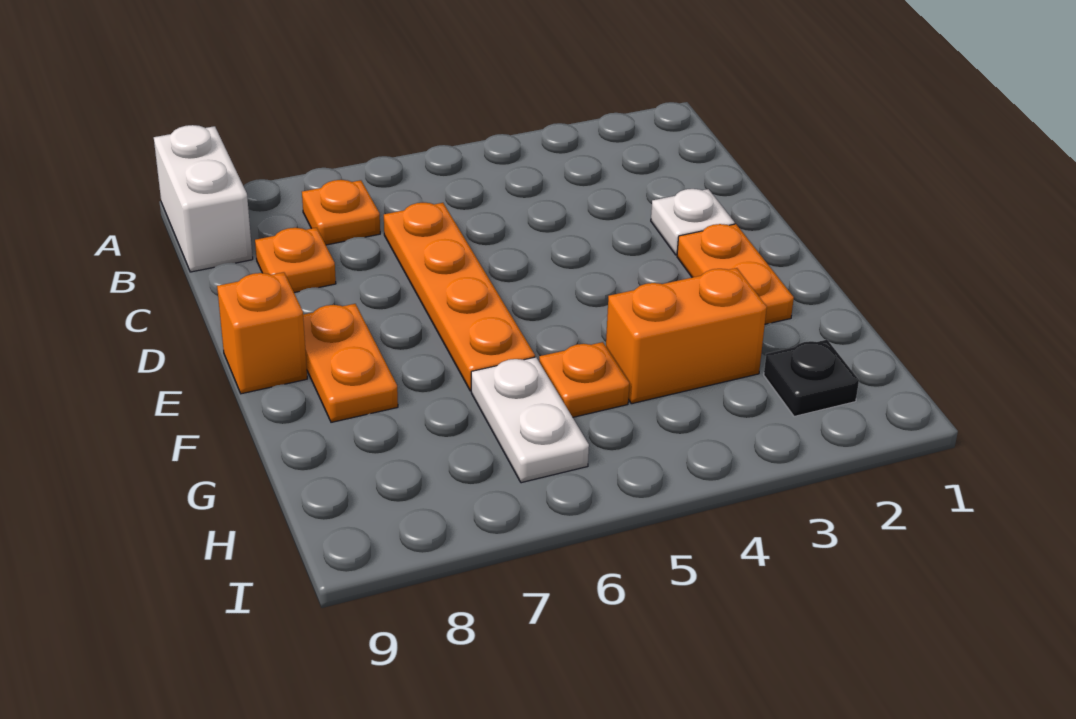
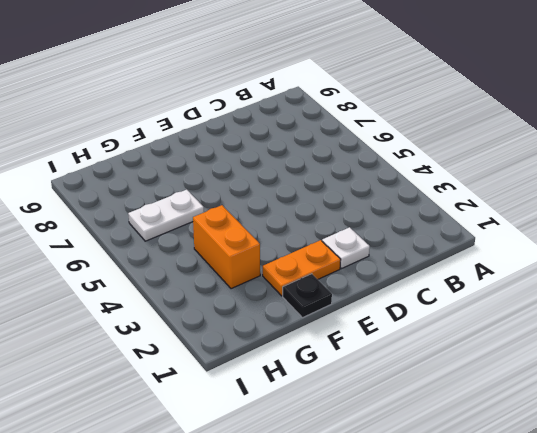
black plate F1 level 1 -> black plate H2 level 1
none -> white brick A9:B9 level 1
none -> orange plate B7 level 1
none -> orange plate C6:F6 level 1

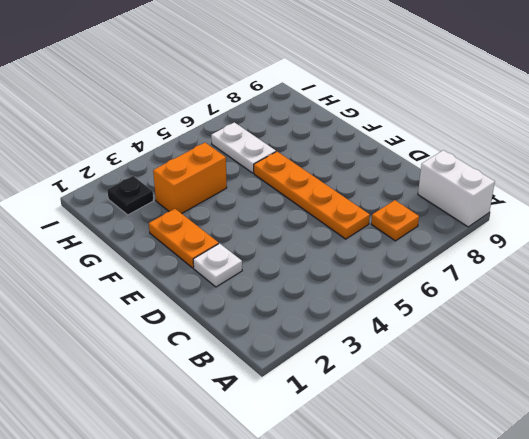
none -> orange plate C8 level 1
none -> orange plate E8:F8 level 1
none -> orange brick E9 level 1

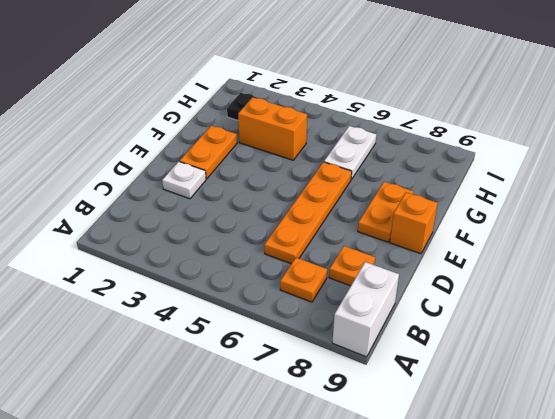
none -> orange plate G5 level 1

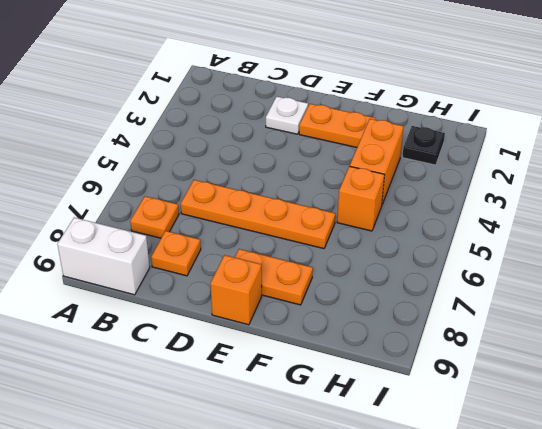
orange brick G5 level 1 -> orange plate G5 level 1
none -> white plate G6:H6 level 1

